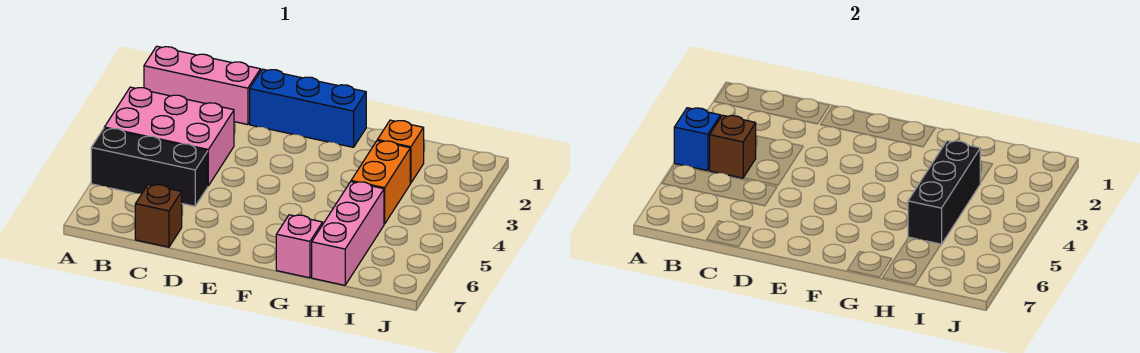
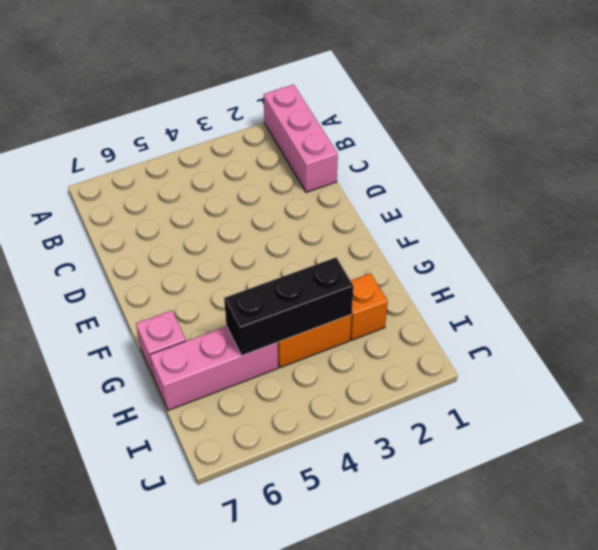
none -> pink brick A3:C4 level 1
none -> black brick A5:C5 level 1
none -> brown brick C7 level 1

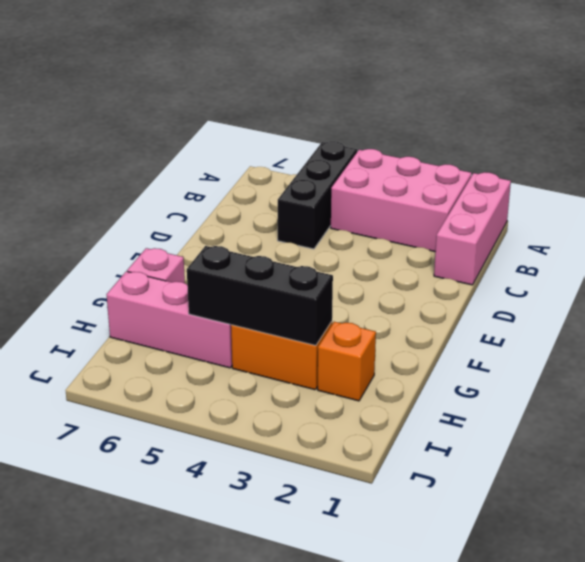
pink brick A2:B4 level 1 -> pink brick A3:C4 level 1
none -> brown brick C7 level 1
none -> blue brick D1:F1 level 1
none -> blue brick A4 level 2

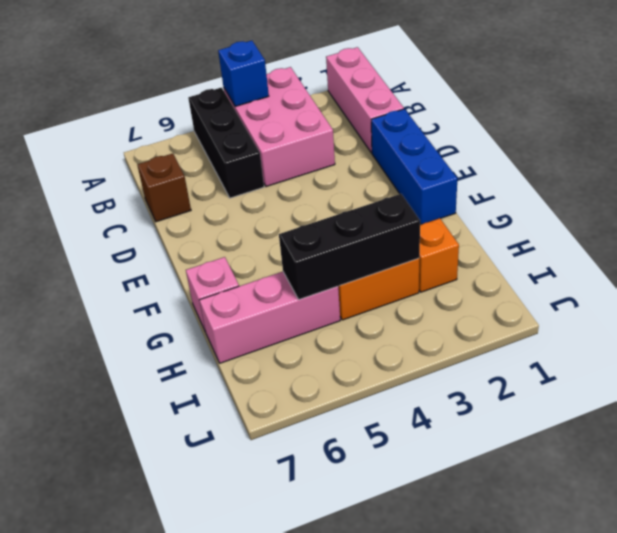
none -> brown brick B4 level 2

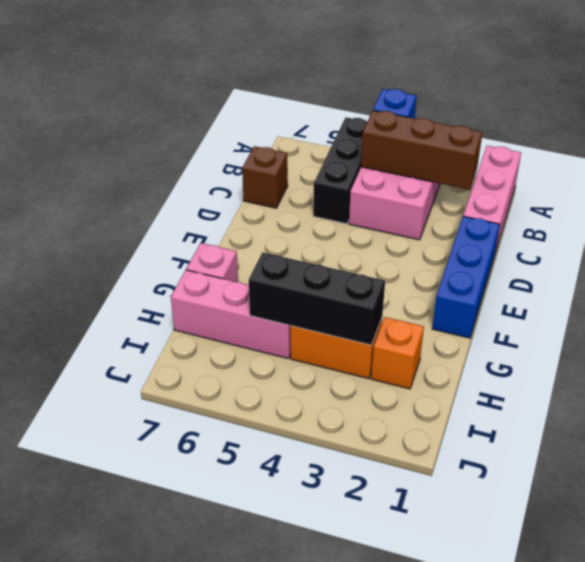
brown brick B2:B4 level 2 -> brown brick B4 level 2

